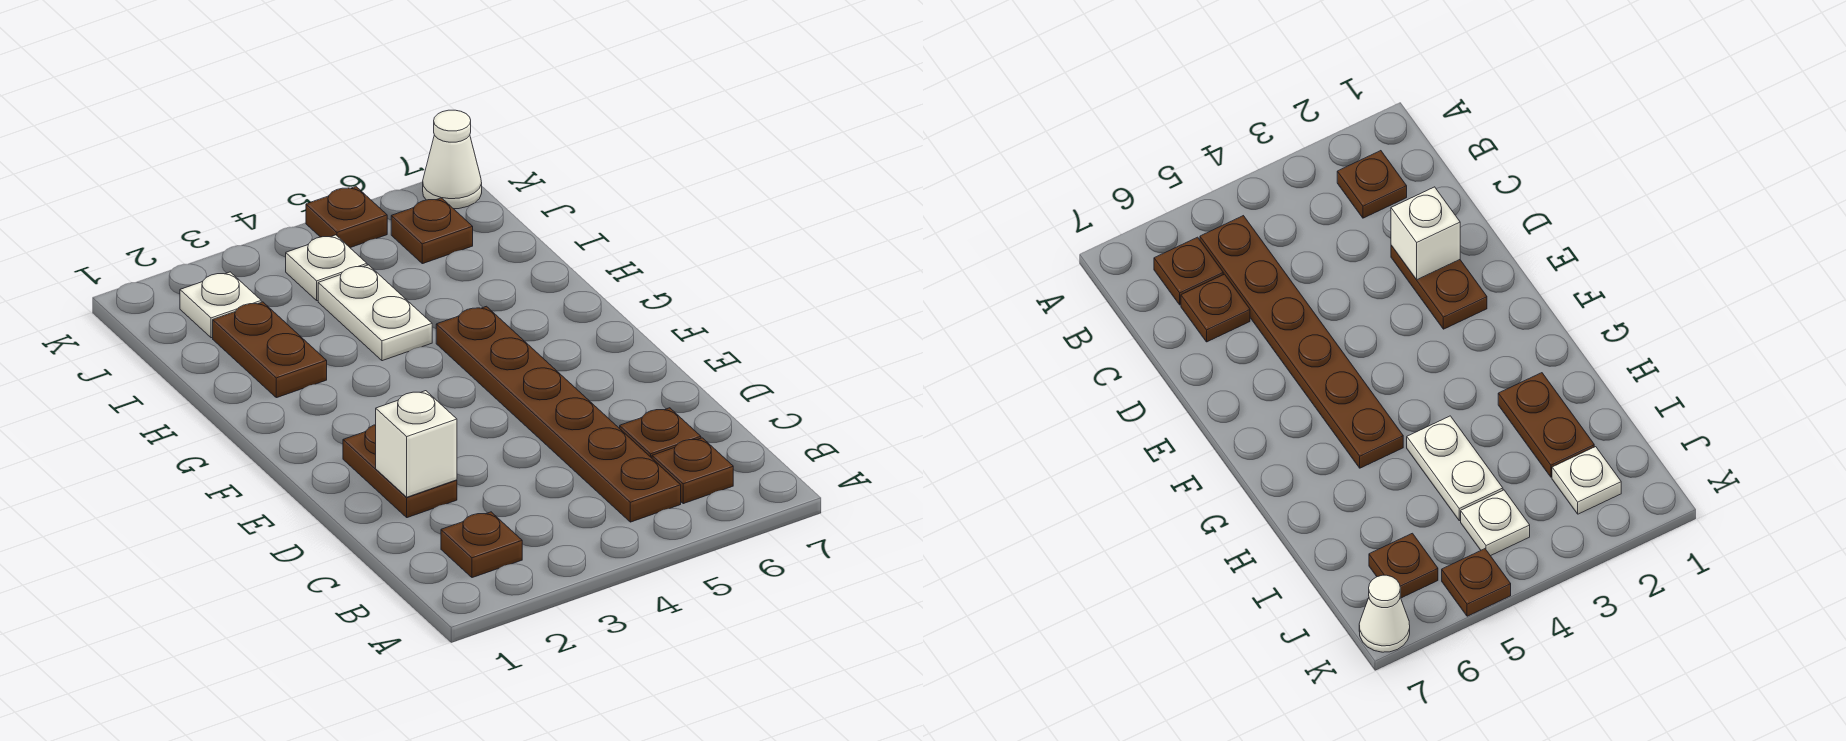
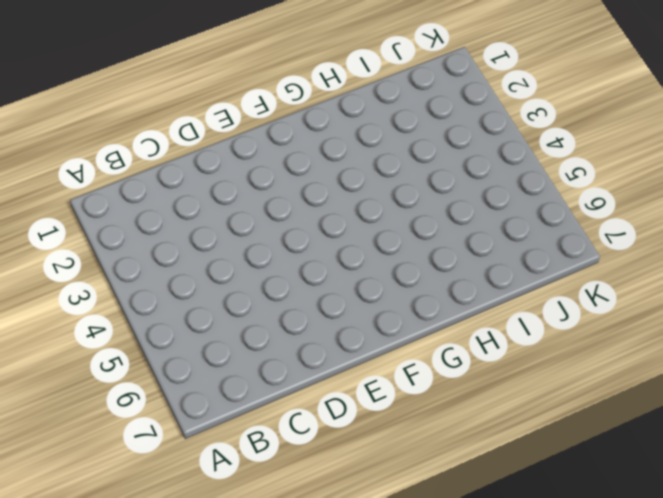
none -> brown plate B2 level 1
none -> brown plate B5:G5 level 1
none -> brown plate B6 level 1

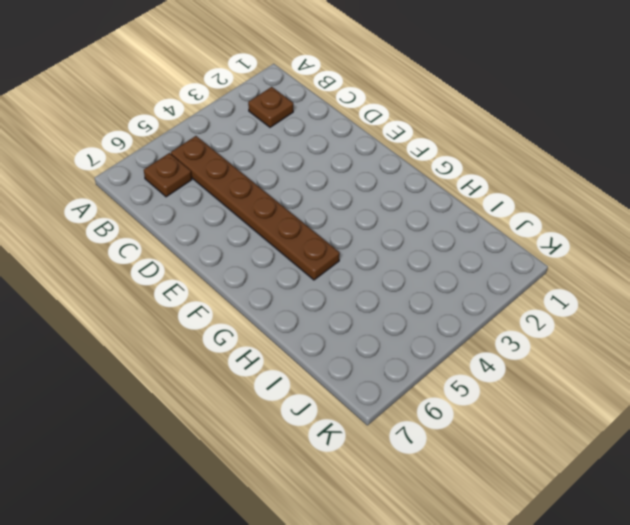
none -> brown plate C6 level 1
none -> brown plate D2:E2 level 1
none -> brown plate H2:I2 level 1

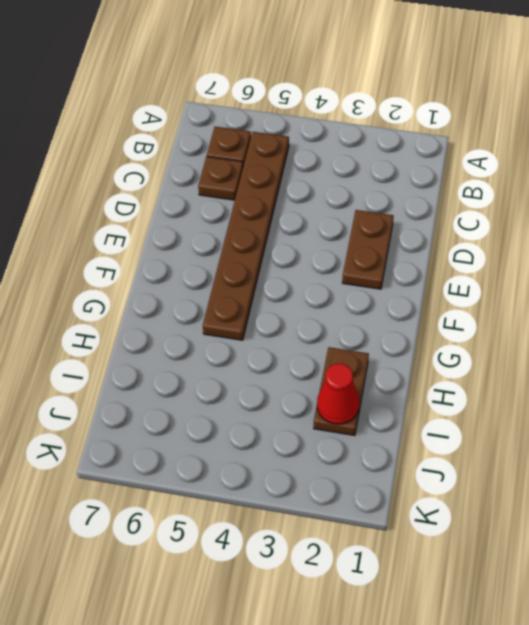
red cone I2 level 2 -> none
none -> brown plate B2 level 1
none -> white plate H4:I4 level 1
none -> white plate J2 level 1

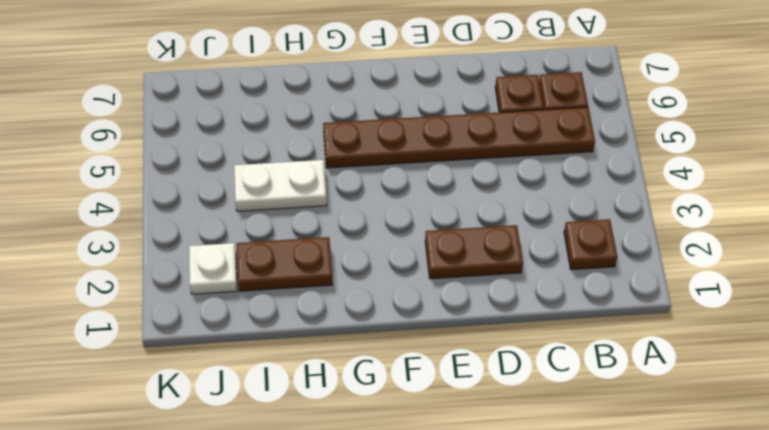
none -> white plate J4 level 1
none -> brown plate J6 level 1
none -> brown plate K5 level 1

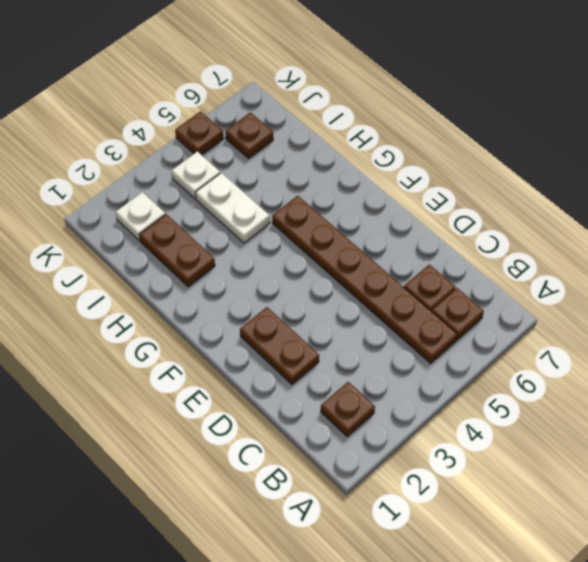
none -> white cone K7 level 1
none -> white brick D2 level 2

